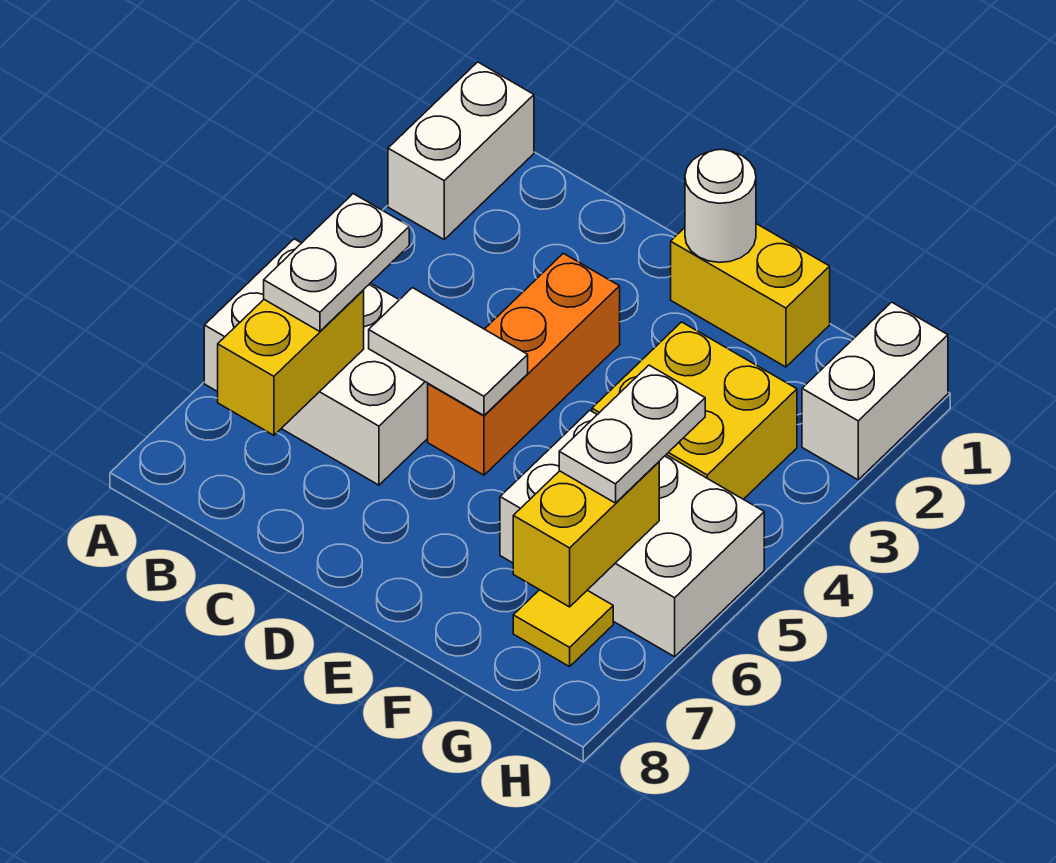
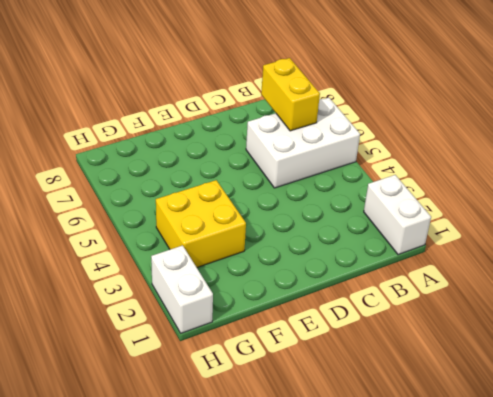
none -> orange brick D3:D5 level 1
none -> yellow brick E1:F1 level 1
none -> white brick F5:H6 level 1

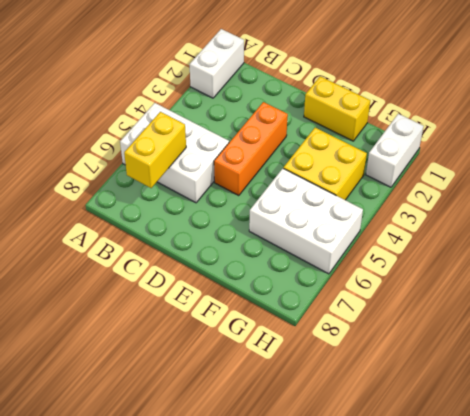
none -> yellow tile G7 level 1
none -> white tile C5:D5 level 2
none -> white round brick E1 level 2

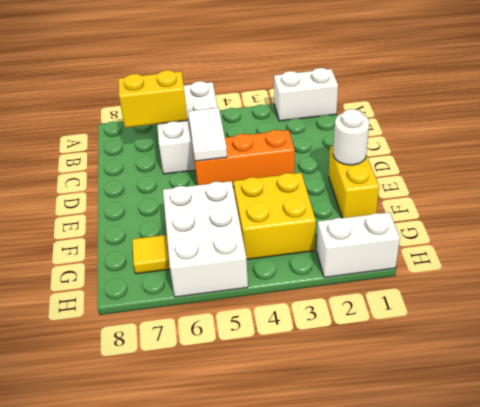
none -> yellow brick G6:G7 level 2
none -> white plate B5:B6 level 3
none -> white plate G5:G6 level 3

